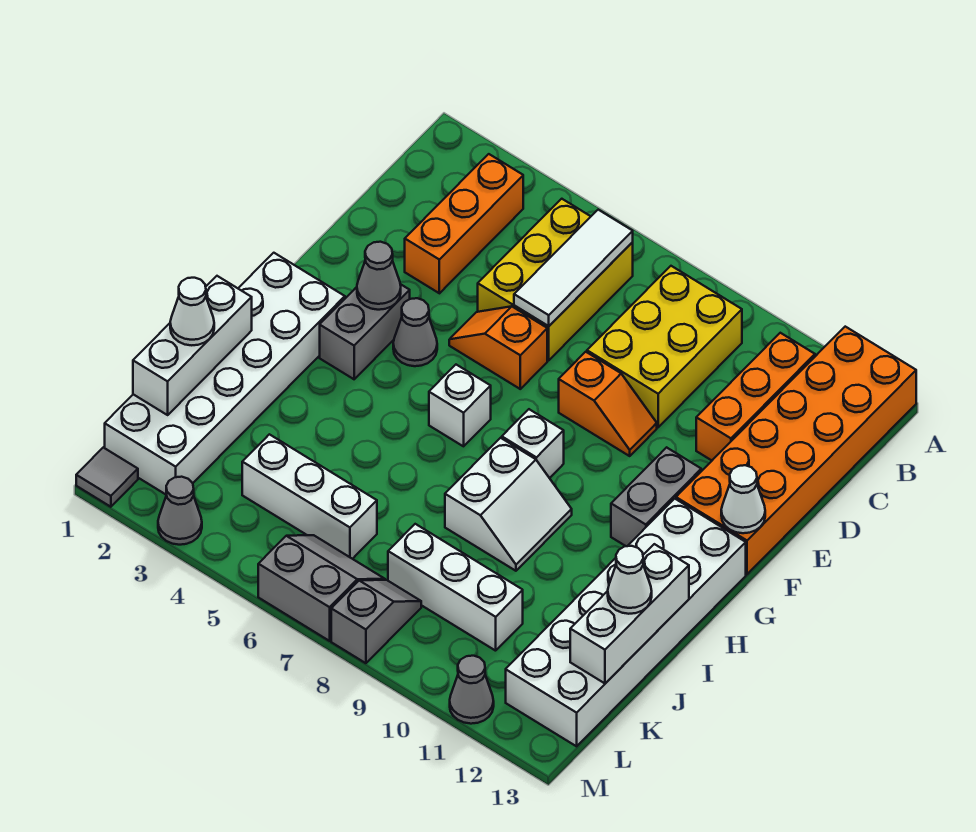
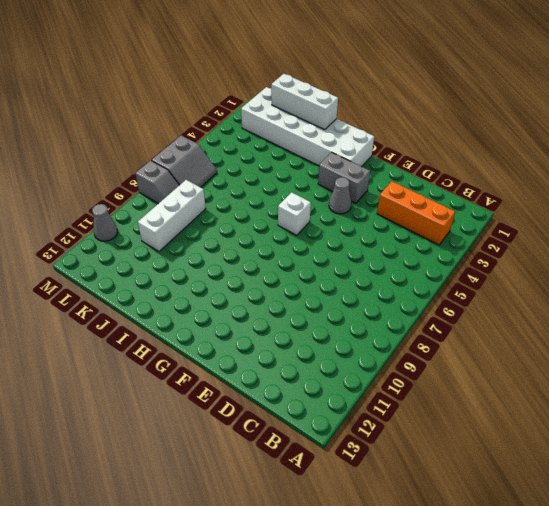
none -> orange brick A12:F13 level 1
none -> yellow brick B5:D6 level 1
none -> yellow brick B8:D9 level 1

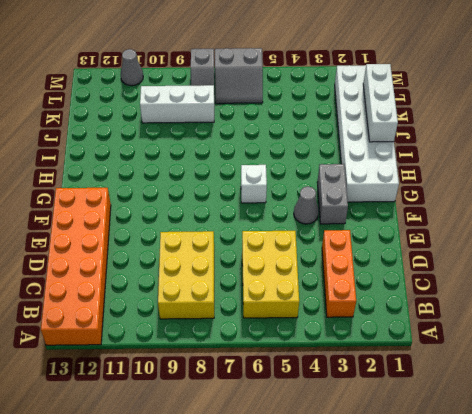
none -> orange brick B11:D11 level 1
none -> orange slope E5:E6 level 1 top 6
none -> orange slope E8:E9 level 1 top 8

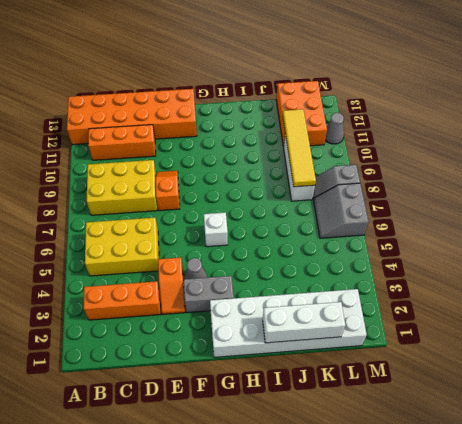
orange slope E3:E4 level 1 top 4 -> orange slope E5:E6 level 1 top 6
yellow tile K8:K11 level 2 -> none
orange brick K11:L13 level 1 -> white brick G12:L13 level 1
none -> grey brick F11:G11 level 1
none -> white brick G8 level 1
none -> white slope H8:I9 level 1 top 8

